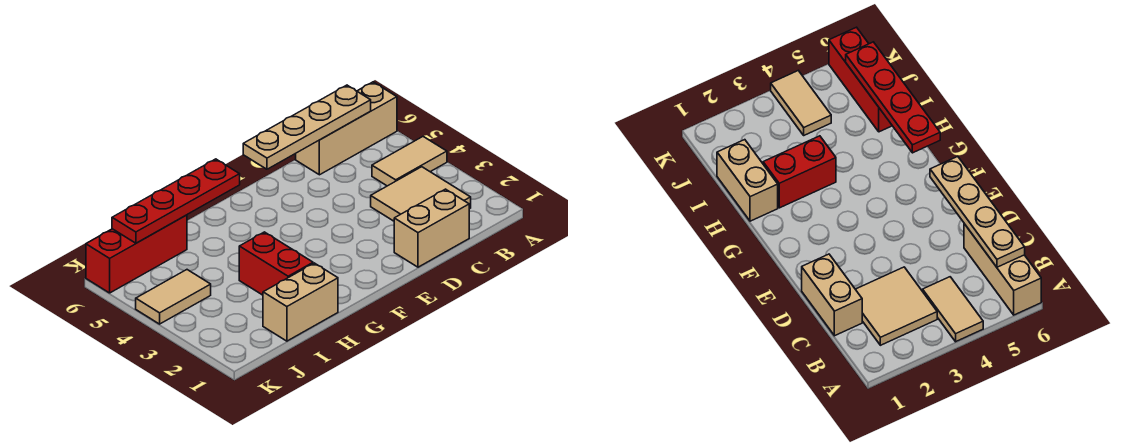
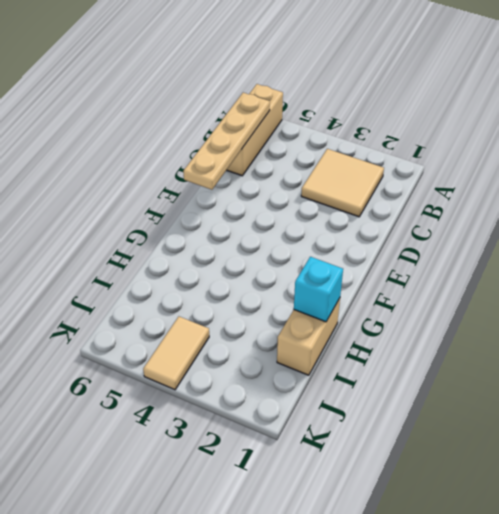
cyan brick H1 level 2 -> none
none -> tan tile A4:B4 level 1
none -> tan brick C1:D1 level 1

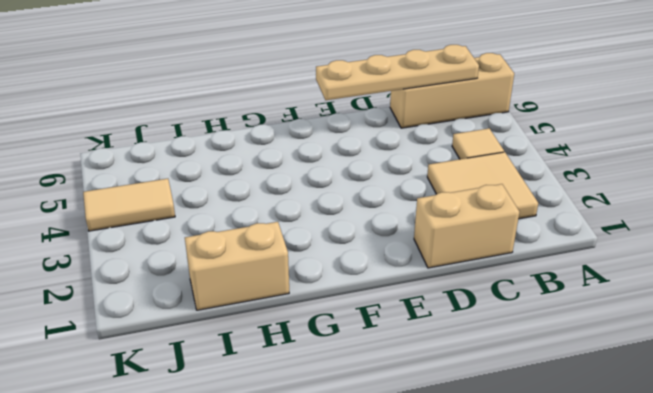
tan tile B4 level 1 -> tan tile A4:B4 level 1
none -> red brick H2:H3 level 1
none -> red brick I6:K6 level 1

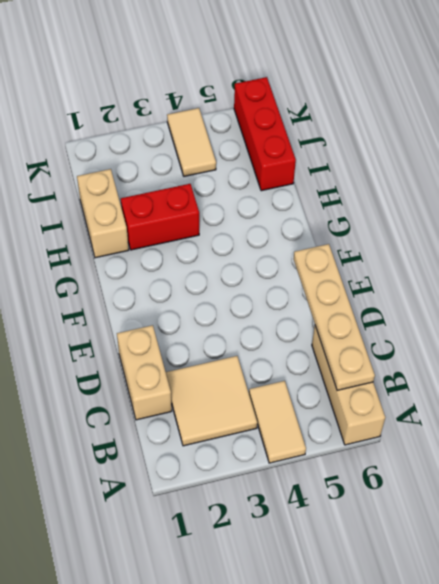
none -> red plate G6:J6 level 2

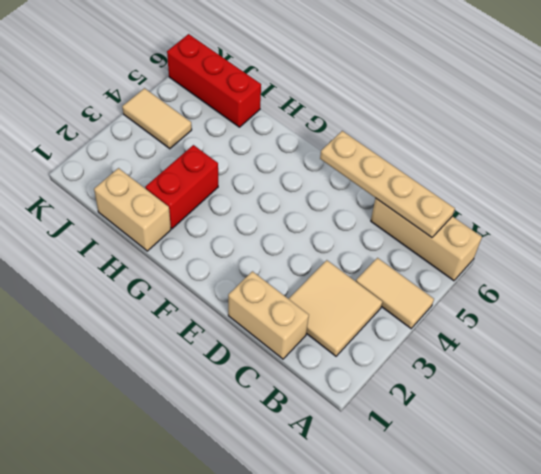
none -> red plate G6:J6 level 2

